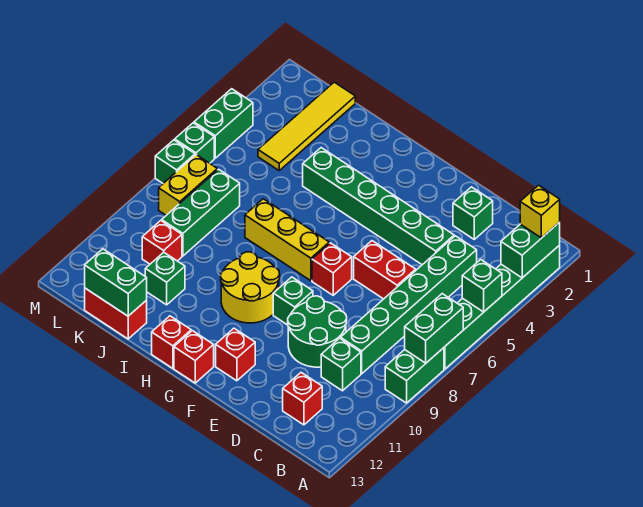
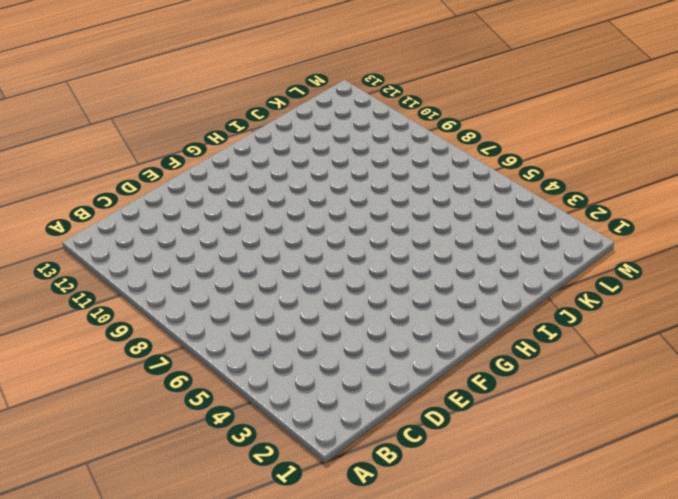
none -> green brick A2:A7 level 1
none -> green brick A8:A9 level 1
none -> green brick C4:C9 level 1
none -> green brick C10 level 1

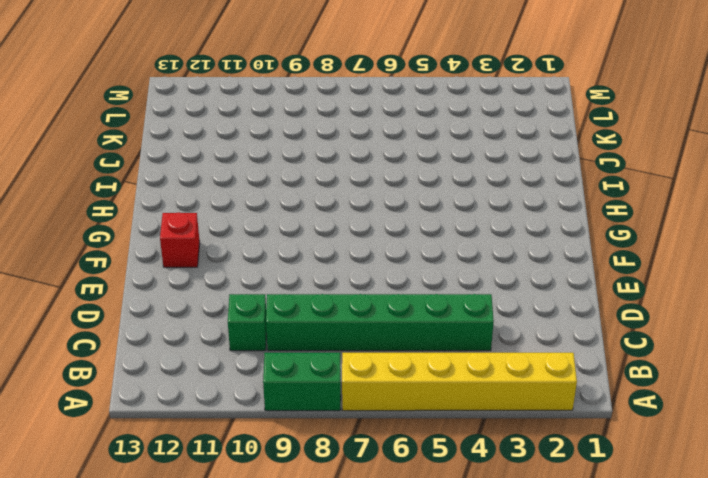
yellow brick A2:A7 level 1 -> green brick A2:A7 level 1
none -> red brick C12 level 1
none -> green brick D2 level 1
none -> green brick D4:I4 level 1
none -> red brick D6:E6 level 1

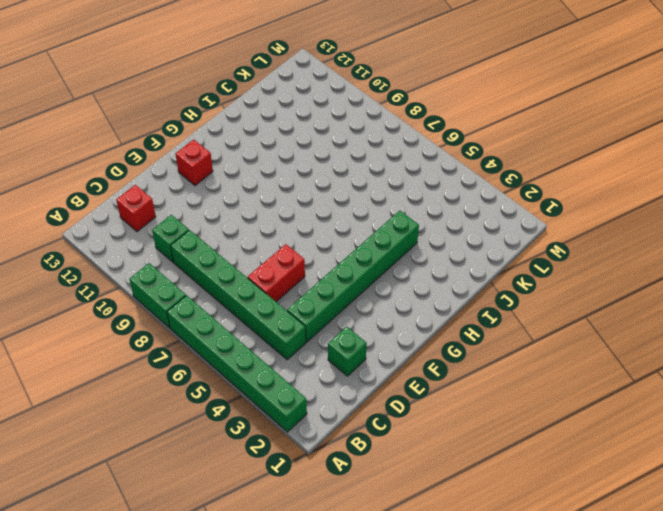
none -> green round brick D9:E10 level 1
none -> red brick F7 level 1
none -> green brick F9 level 1
none -> yellow brick G7:I7 level 1

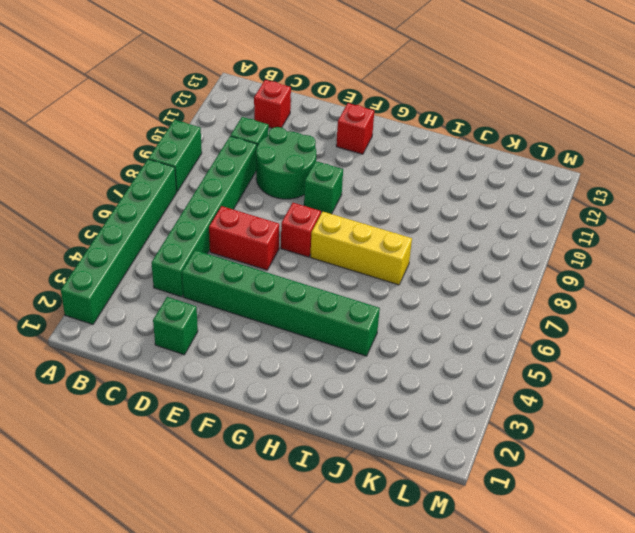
none -> yellow round brick G9:H10 level 1
none -> red brick G13 level 1
none -> red brick H13 level 1
none -> green brick J11 level 1

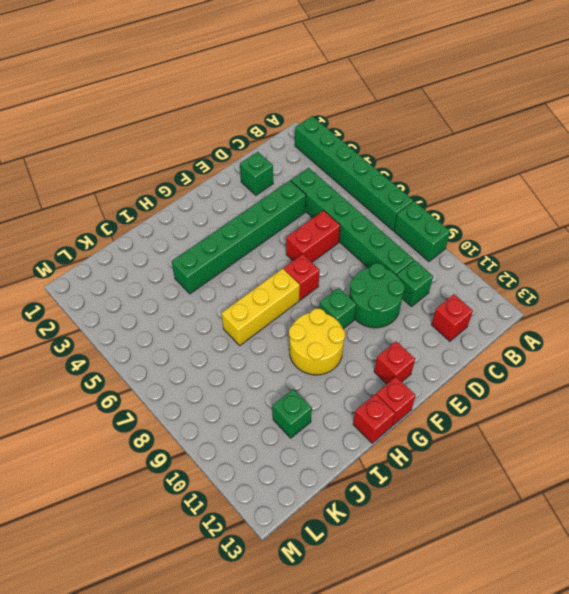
none -> red brick J13:K13 level 1
none -> yellow tile K1:K4 level 1
none -> green brick K7:K9 level 1
none -> red brick K10 level 1

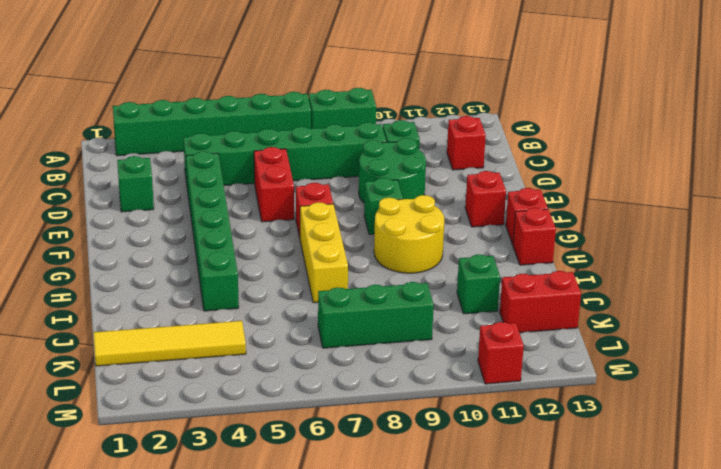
red brick K12:K13 level 1 -> red brick J13:K13 level 1
red brick M11 level 1 -> red brick K10 level 1
none -> yellow brick L7:L8 level 1
none -> green brick M4:M5 level 1
none -> green brick M6 level 1
none -> green brick M7 level 1

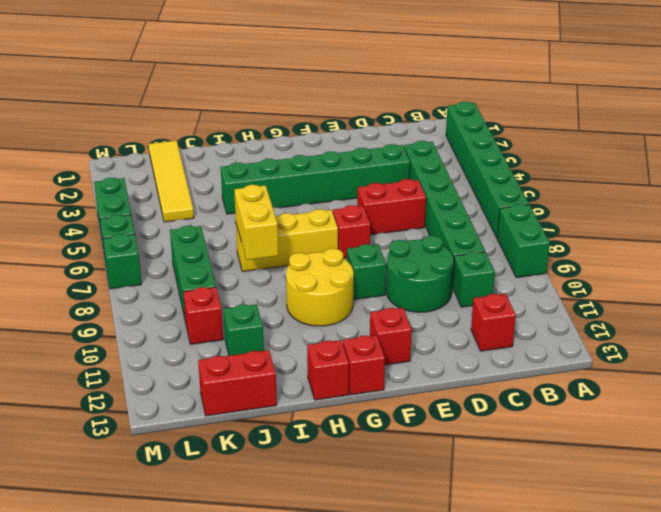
yellow brick I7:I8 level 2 -> yellow brick L7:L8 level 1
none -> green brick D2 level 1
none -> green brick A2:A3 level 2
none -> green brick A5 level 2
none -> green brick A7:A8 level 2

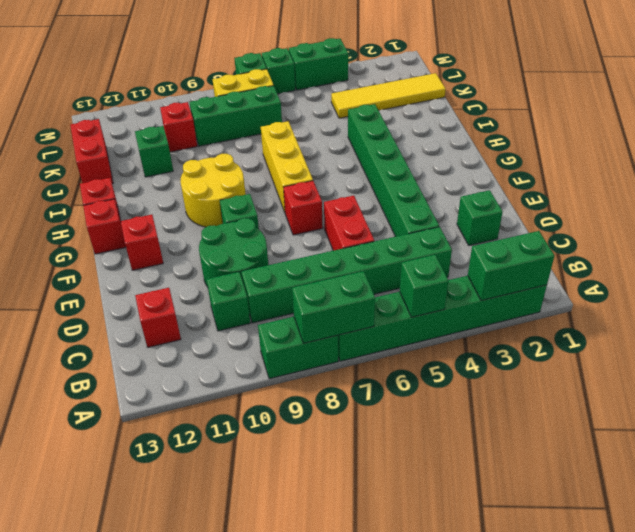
none -> green brick J13:K13 level 2
none -> yellow brick A2 level 3

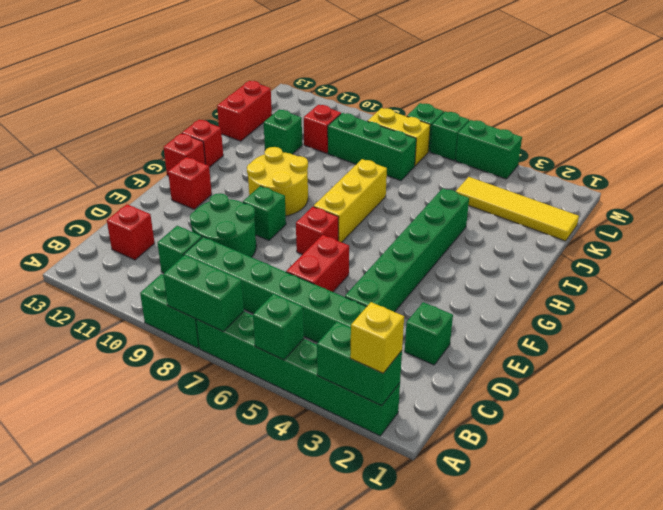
none -> green brick J13:K13 level 2

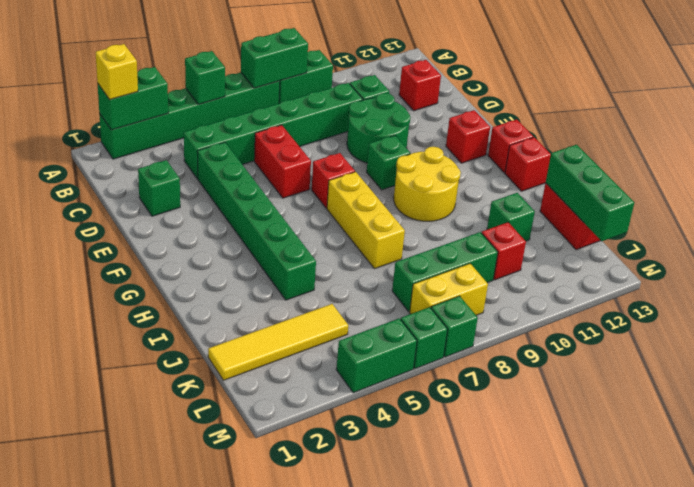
green brick J13:L13 level 2 -> green brick J13:K13 level 2

